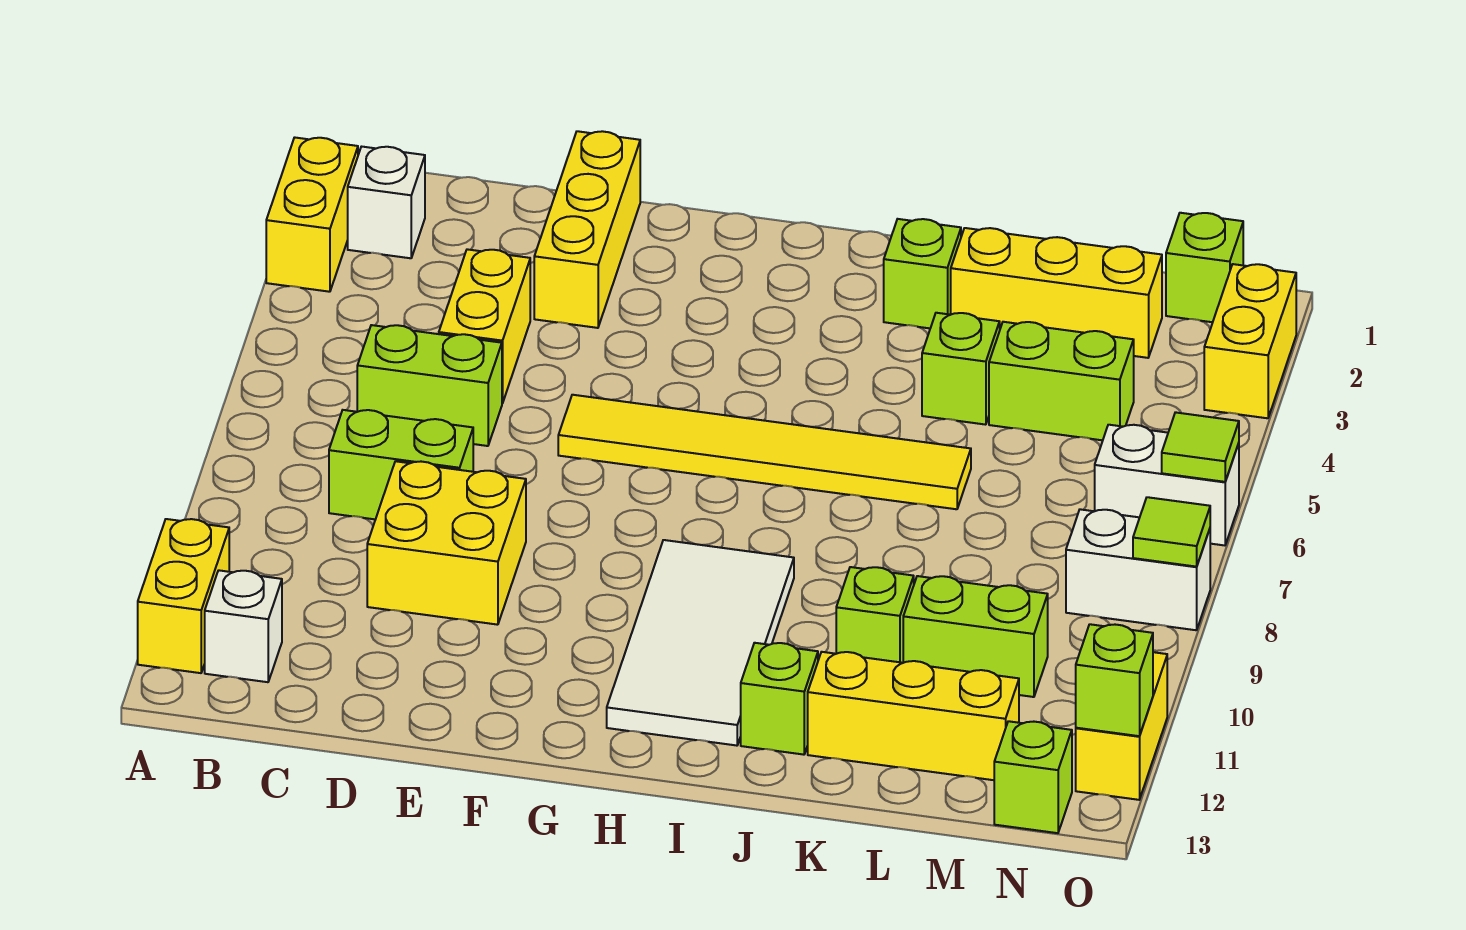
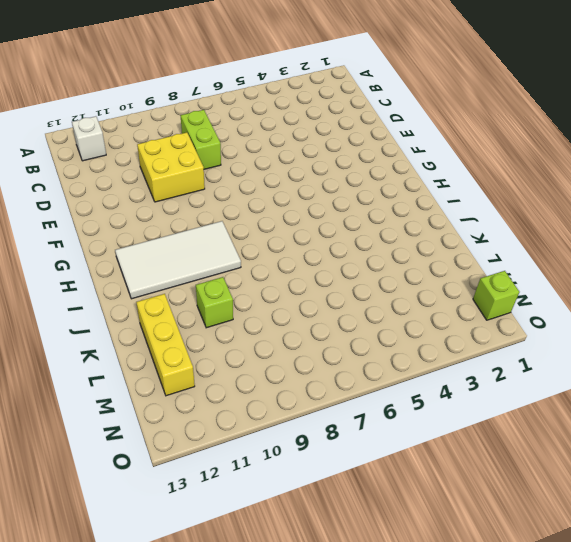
none -> yellow brick A2:A3 level 1
none -> yellow brick A11:A12 level 1
none -> white brick B2 level 1

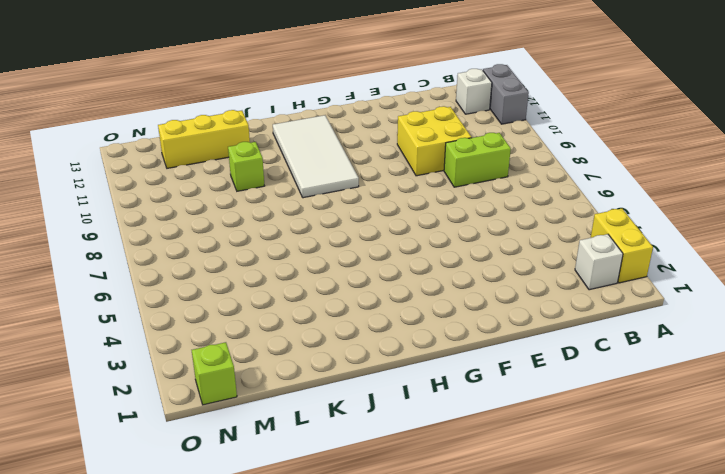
grey brick A11:A12 level 1 -> yellow brick A11:A12 level 1
none -> lime brick C6:D6 level 1
none -> yellow brick D4:D5 level 1
none -> yellow brick E1:E3 level 1

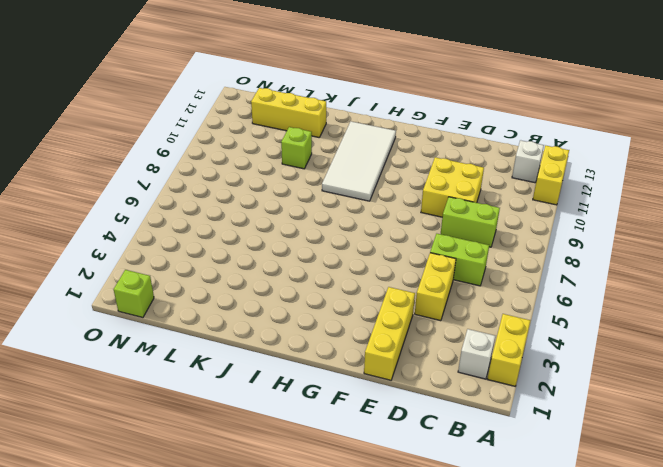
none -> yellow tile F6:K6 level 1
none -> lime brick J2 level 1
none -> lime brick J12 level 1

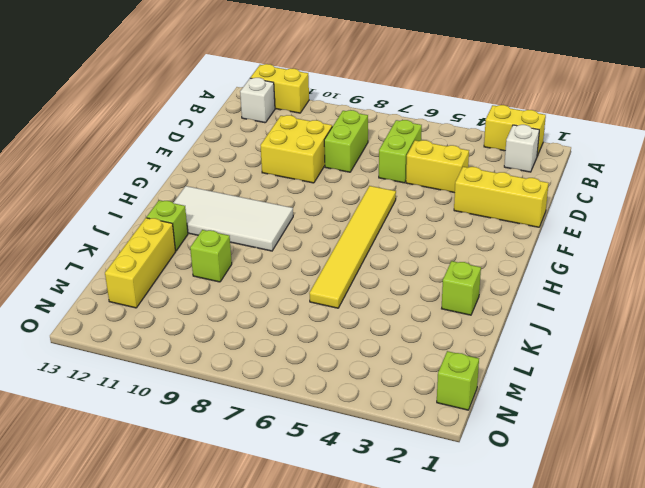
none -> yellow brick K2:M2 level 1
none -> lime brick K4 level 1
none -> lime brick L4:M4 level 1

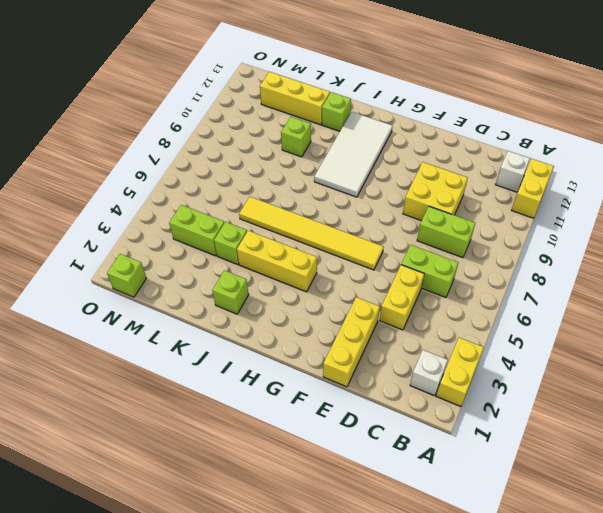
yellow brick H4:J4 level 1 -> yellow brick K2:M2 level 1
none -> lime brick L10:M10 level 1
none -> white brick N6:O6 level 1
none -> white brick N8:O8 level 1

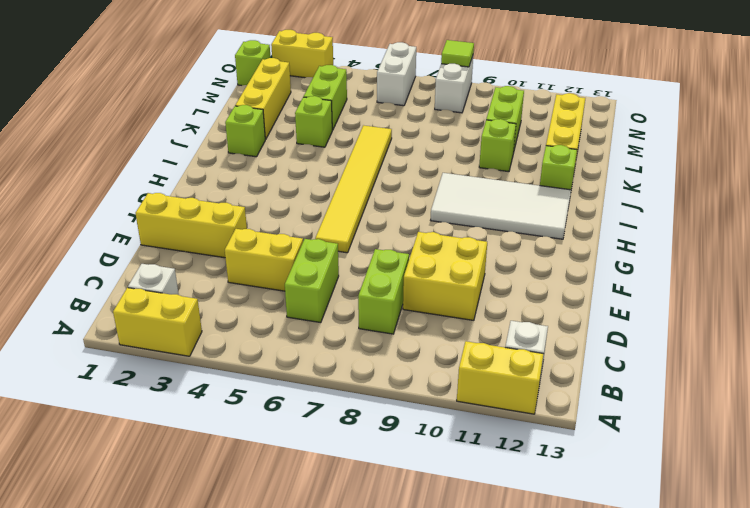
none -> lime brick N13 level 1
none -> yellow brick O11:O12 level 1
none -> lime tile O6 level 2

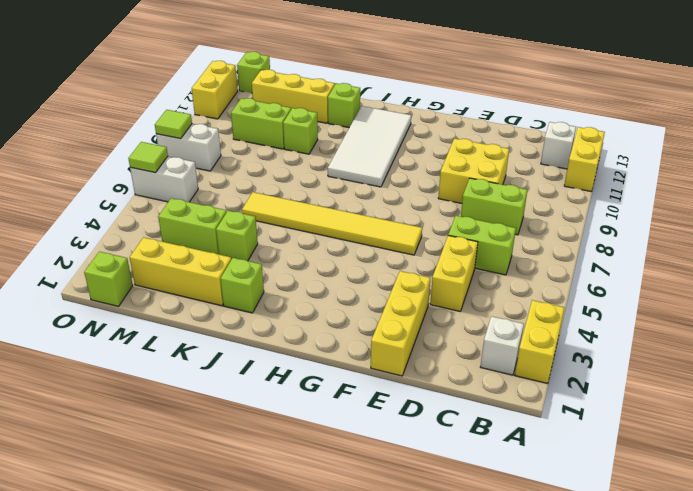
none -> yellow brick O2:O3 level 1
none -> lime brick O12 level 2

